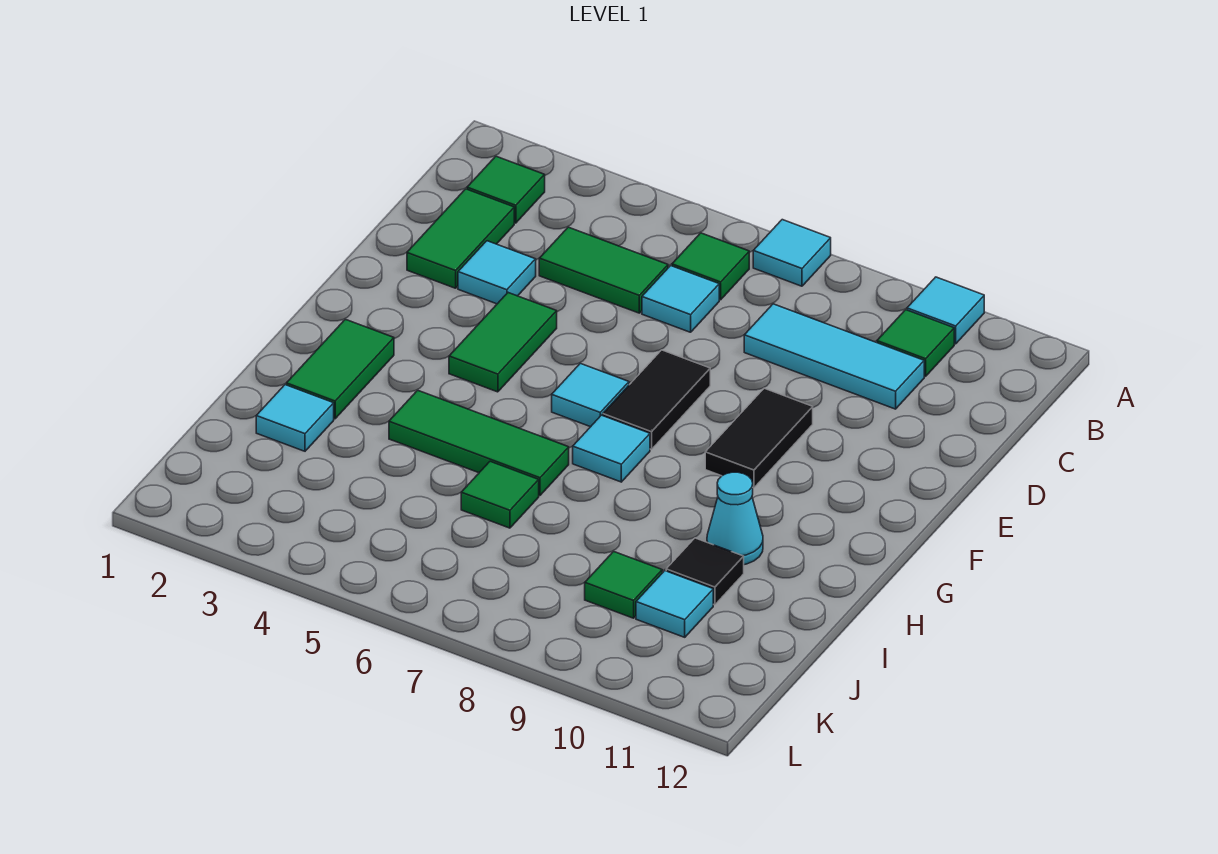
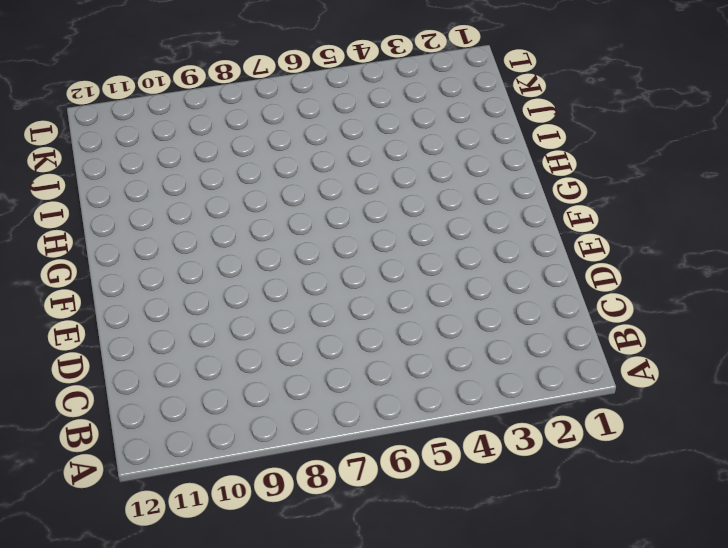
none -> cyan tile A7 level 1
none -> cyan tile A10 level 1
none -> green tile B2 level 1

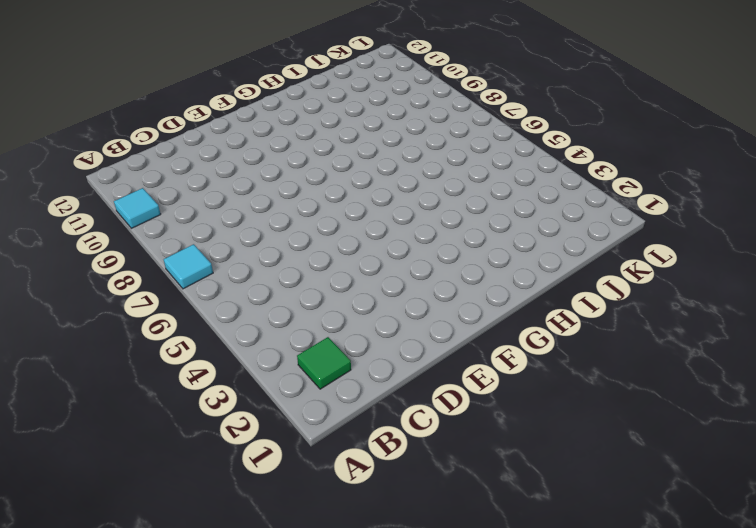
none -> green tile B6 level 1
none -> green tile B10 level 1
none -> green tile C2:D2 level 1

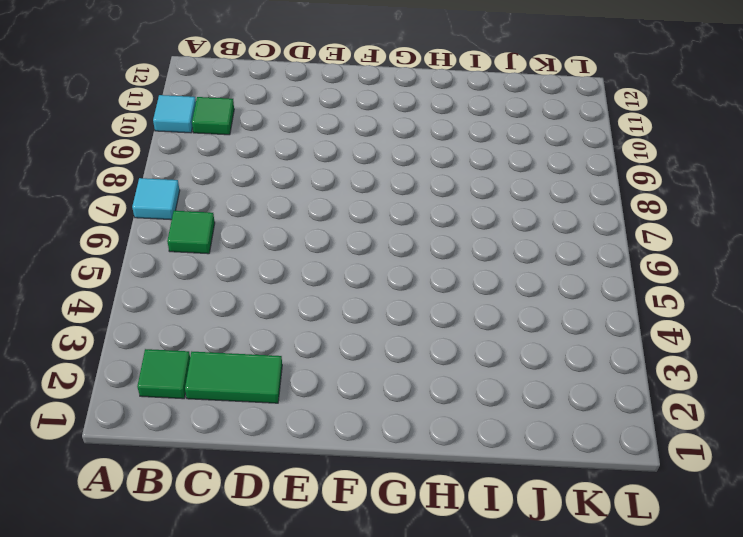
none -> green tile C4:C5 level 1
none -> cyan tile C6 level 1
none -> cyan tile C8:C10 level 1

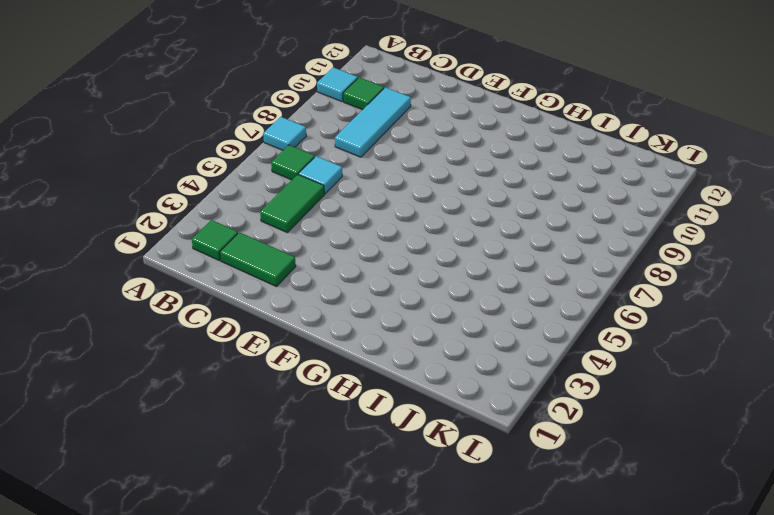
none -> cyan tile D3 level 1
none -> green tile E4:F4 level 1
none -> black tile E7:F7 level 1

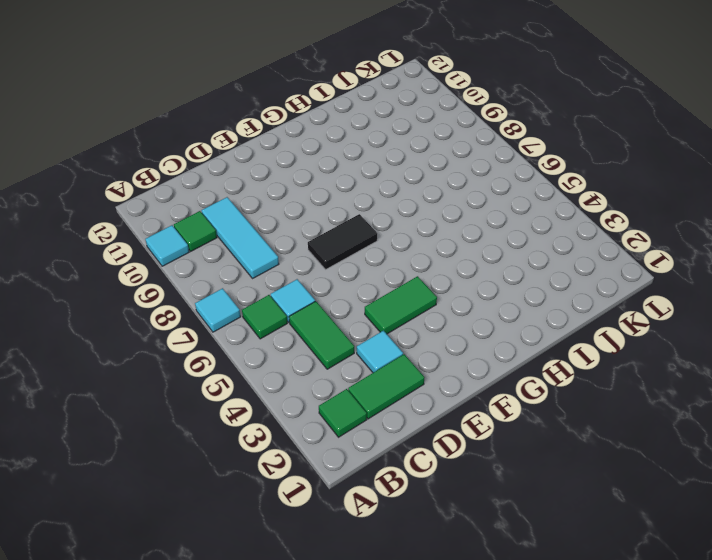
none -> black tile E9:F9 level 1
none -> cyan tile F6 level 1
none -> green tile G2:H2 level 1

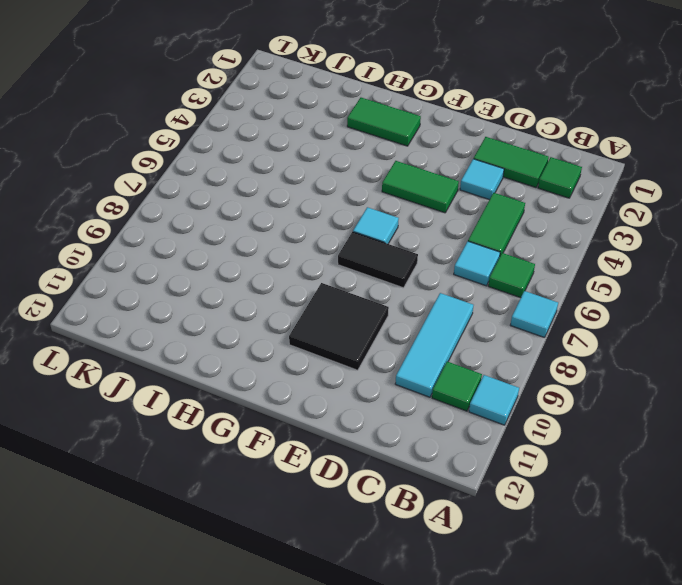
black tile E9:F10 level 1 -> black tile E9:F9 level 1
none -> cyan tile G7 level 1
none -> green tile H4:H6 level 1
none -> cyan cone H10 level 1

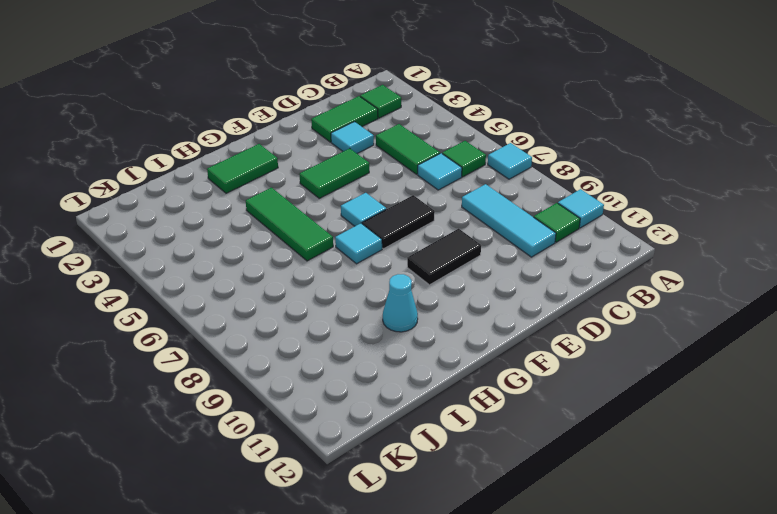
none -> cyan tile I2 level 1
none -> green tile I6 level 1
none -> black tile I10 level 1

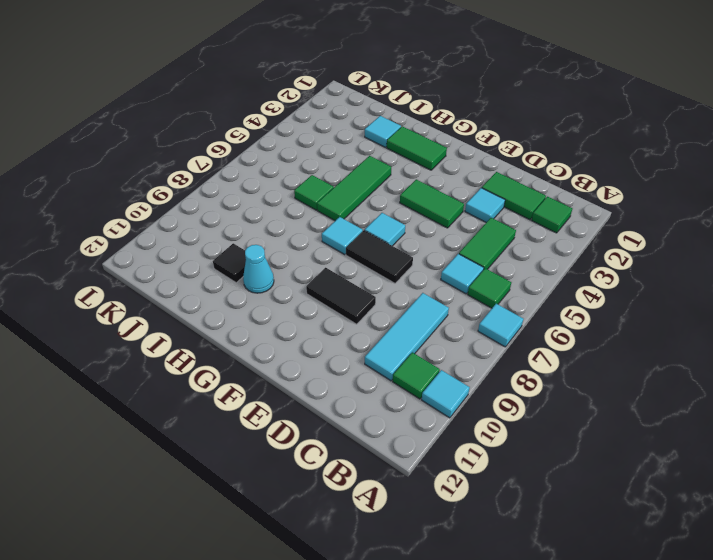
none -> green tile J9 level 1
none -> cyan tile J10 level 1

